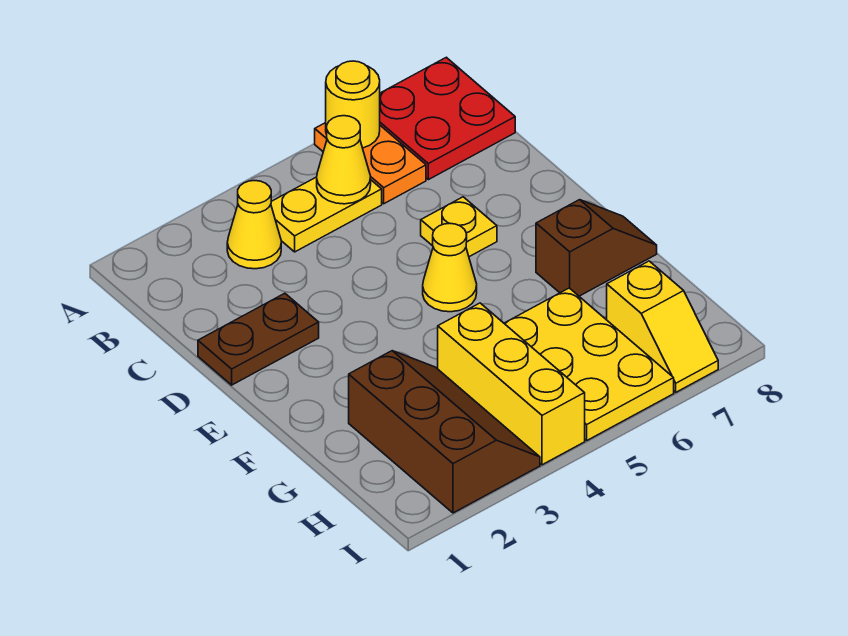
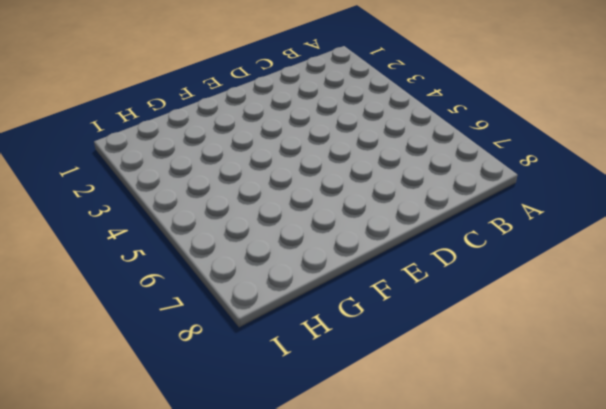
none -> orange plate A6:B6 level 1
none -> red plate A7:B8 level 1
none -> yellow cone B3 level 1

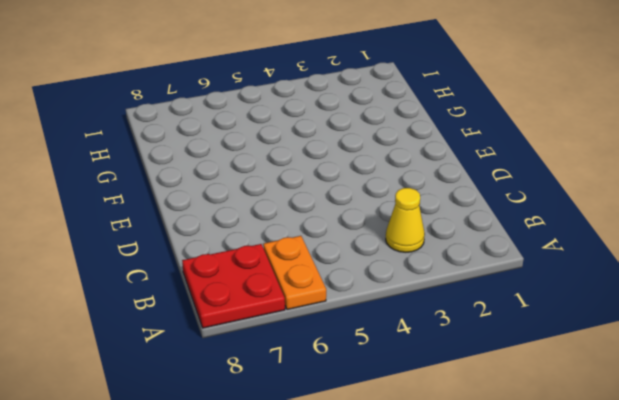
none -> yellow plate B4:B5 level 1
none -> brown plate D1:D2 level 1
none -> yellow plate D6 level 1

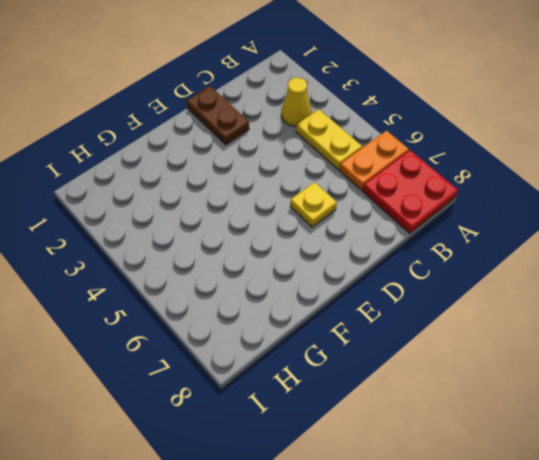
none -> yellow cone E5 level 1
none -> brown slope F7:F8 level 1 top 7
none -> brown slope G2:I3 level 1 top 2

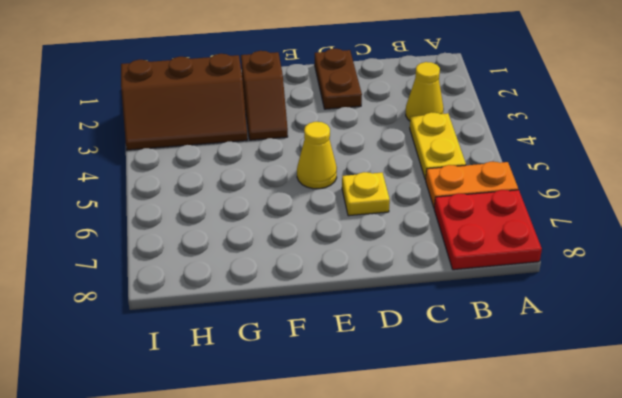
brown slope F2:F3 level 1 top 2 -> brown slope F7:F8 level 1 top 7
none -> yellow brick G4:I4 level 1
none -> yellow plate G5:I6 level 1
none -> yellow slope H7:I7 level 1 top H

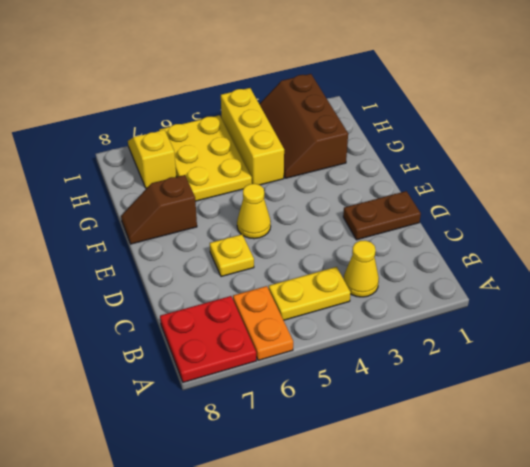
none -> yellow round brick A6 level 2
none -> yellow cone B5 level 2

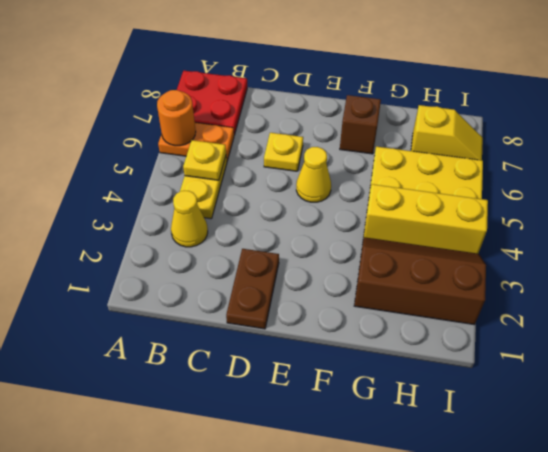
orange round brick A6 level 2 -> yellow round brick A6 level 2
yellow plate B5 level 2 -> yellow cone B5 level 2

